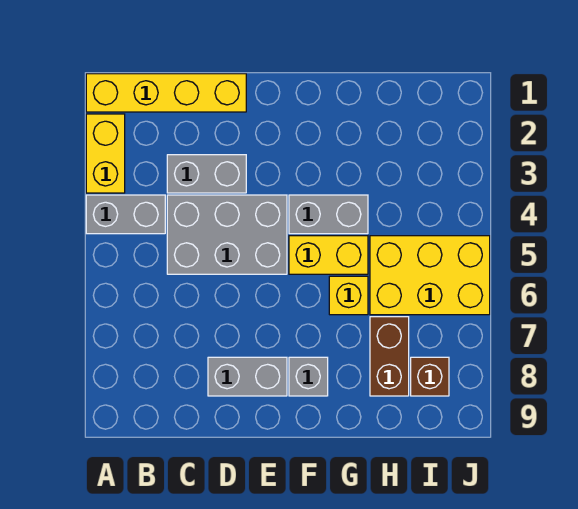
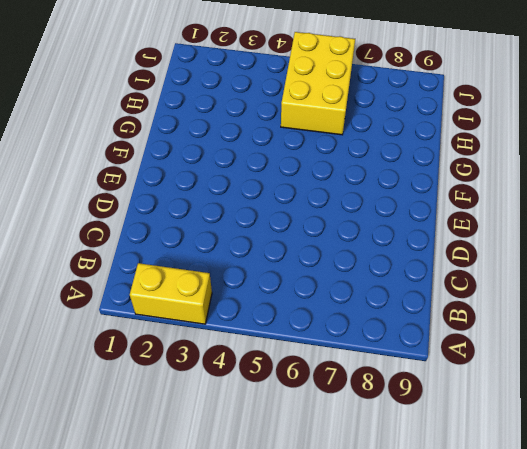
none -> yellow brick A1:D1 level 1
none -> grey brick A4:B4 level 1
none -> grey brick C3:D3 level 1

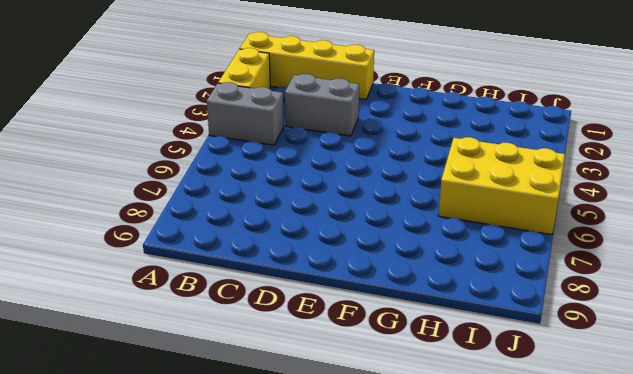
none -> grey brick C4:E5 level 1
none -> grey brick D8:E8 level 1
none -> grey brick F4:G4 level 1

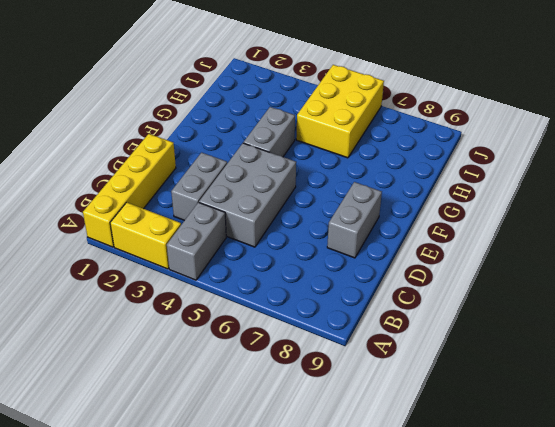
none -> yellow brick F5:G5 level 1
none -> grey brick F8 level 1
none -> yellow brick G6 level 1

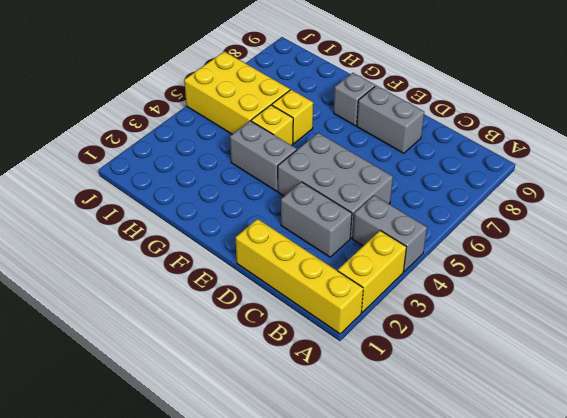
yellow brick G5 level 1 -> yellow brick F5:G5 level 1
none -> brown brick H7:H8 level 1
none -> brown brick I8 level 1

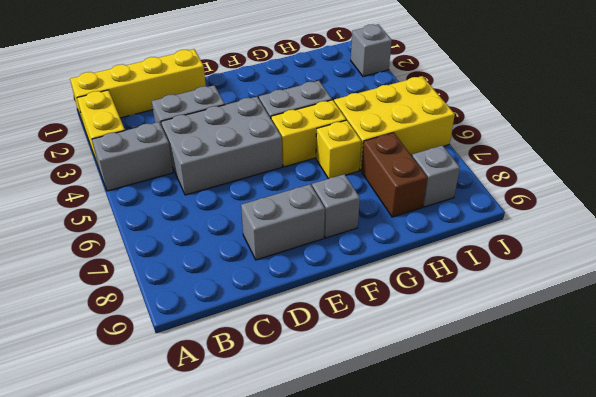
grey brick I8 level 1 -> brown brick I8 level 1
grey brick J2 level 1 -> none

